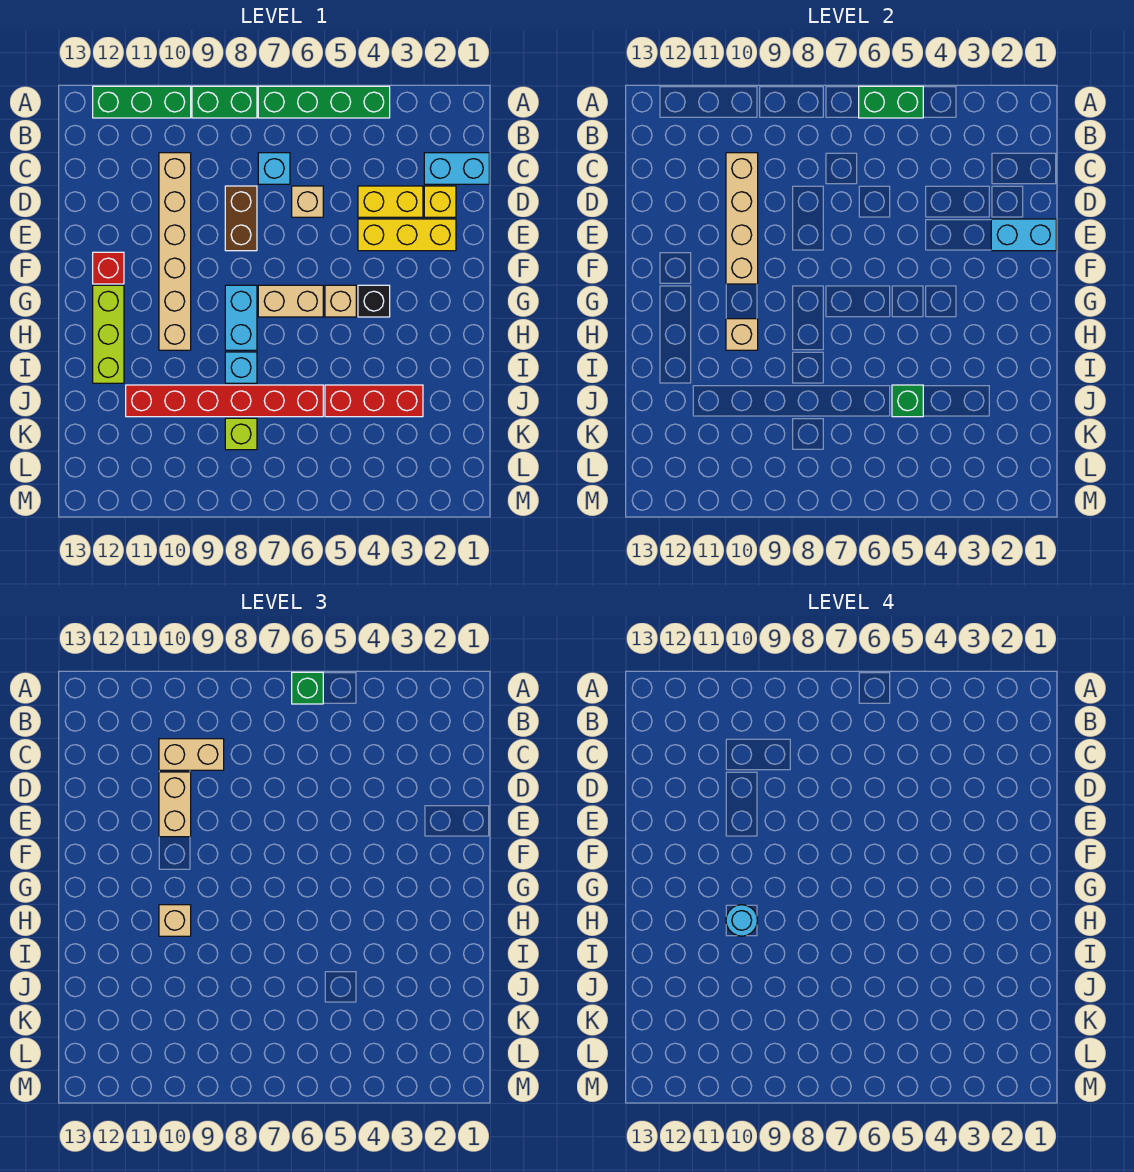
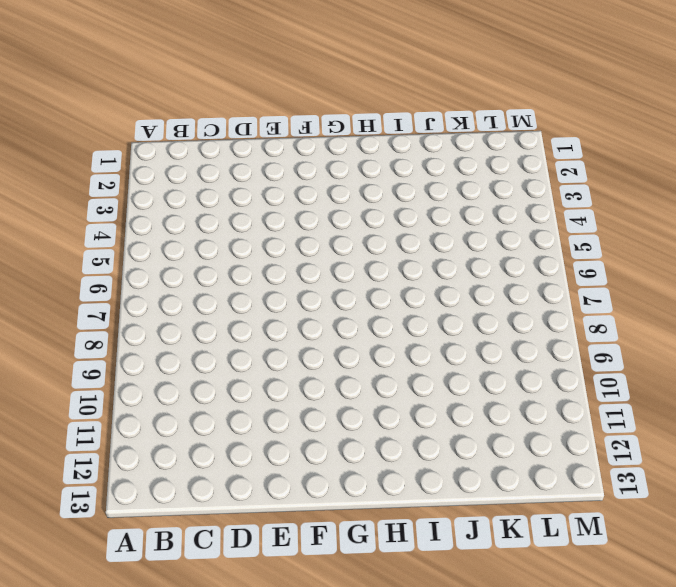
none -> green brick A4:A7 level 1
none -> green brick A8:A9 level 1
none -> green brick A10:A12 level 1
none -> cyan brick C1:C2 level 1

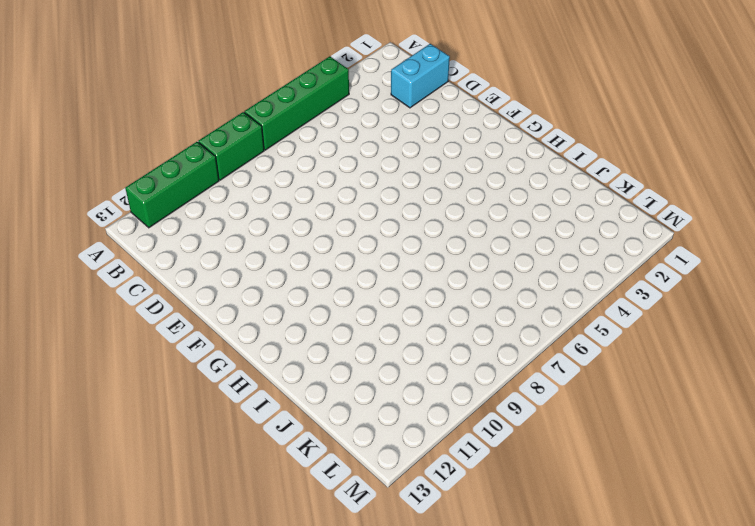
none -> cyan brick C7 level 1
none -> tan brick C10:H10 level 1
none -> yellow brick D2 level 1
none -> yellow brick D3:D4 level 1

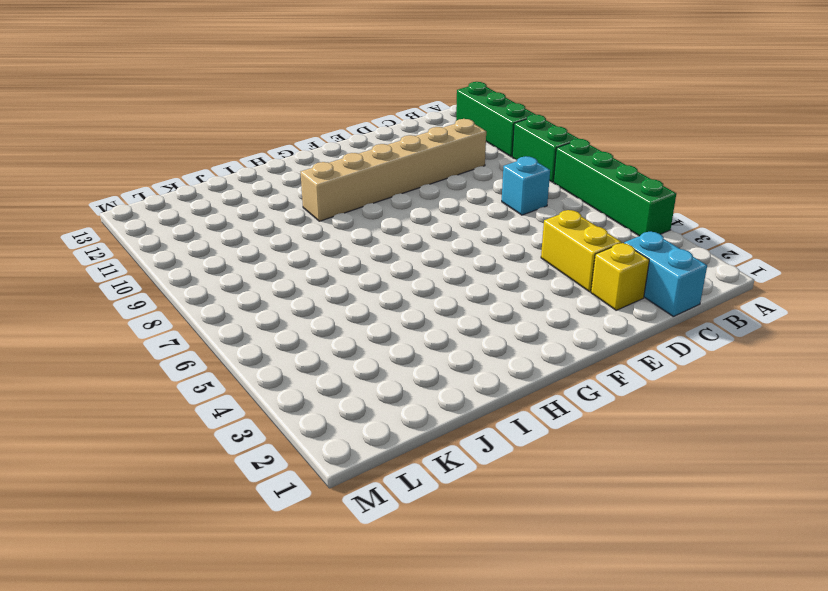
none -> tan brick D6 level 1
none -> brown brick D8:E8 level 1
none -> yellow brick E2:E4 level 1
none -> red brick F12 level 1

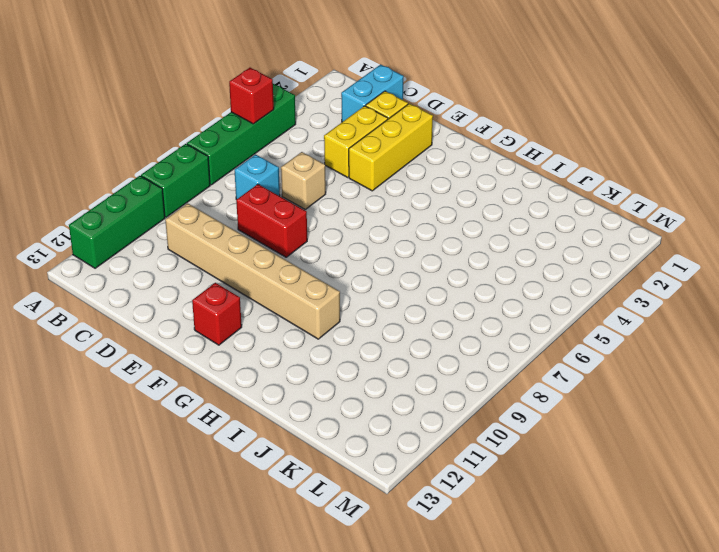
red brick A5 level 2 -> green brick A5:A6 level 2
red brick D8:E8 level 1 -> brown brick D8:E8 level 1
none -> black brick G4 level 1
none -> tan brick G5 level 1
none -> tan brick G6:G7 level 1
none -> cyan brick G8:H8 level 1

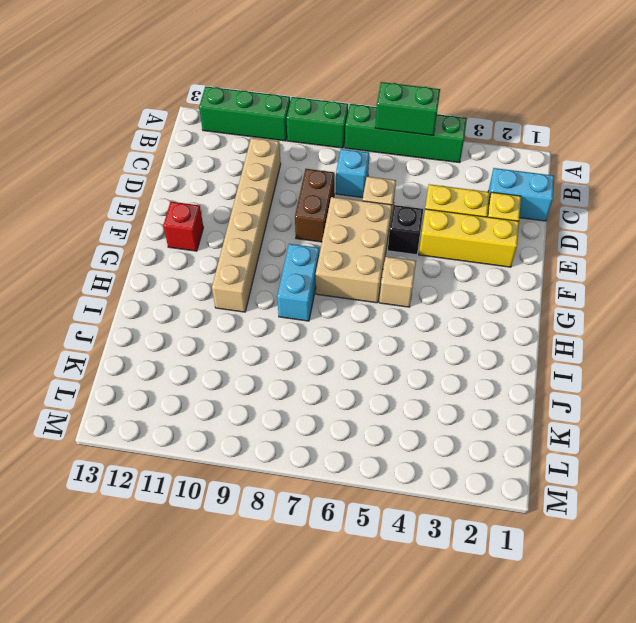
black brick E5 level 1 -> black brick G4 level 1
tan brick E6:G7 level 1 -> tan brick G6:G7 level 1
none -> lime brick G12:I12 level 1
none -> cyan brick I8 level 1
none -> red brick J3:J5 level 1
none -> red brick J6:J11 level 1

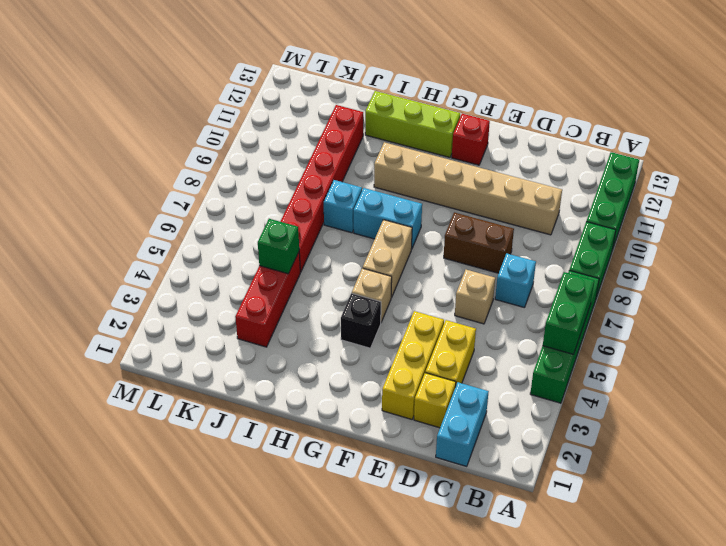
none -> lime brick K8 level 1
none -> tan brick C10:F10 level 2
none -> cyan brick E1:E2 level 2
none -> tan brick H10 level 2

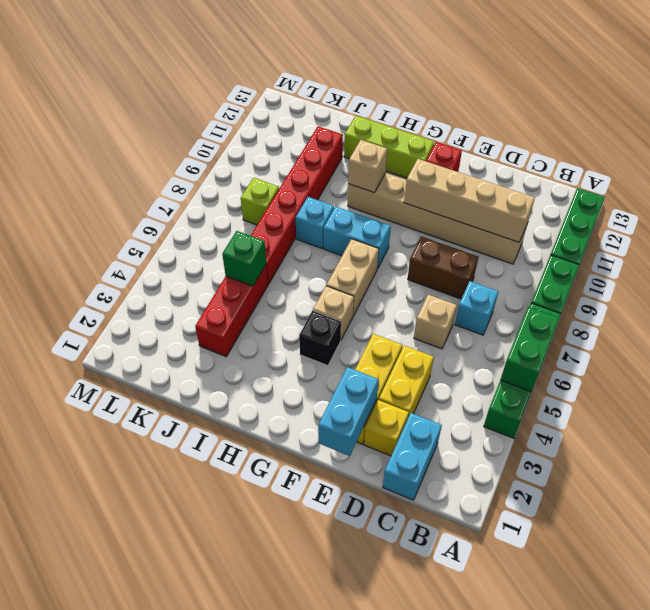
none -> green brick A6 level 3
none -> tan brick C9:C10 level 3
none -> tan brick D10:E10 level 3
none -> tan brick H10 level 3

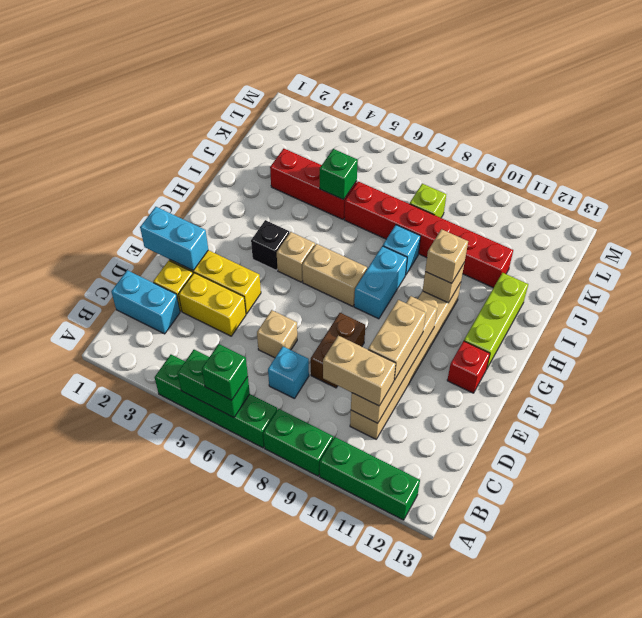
none -> cyan round brick H10 level 4

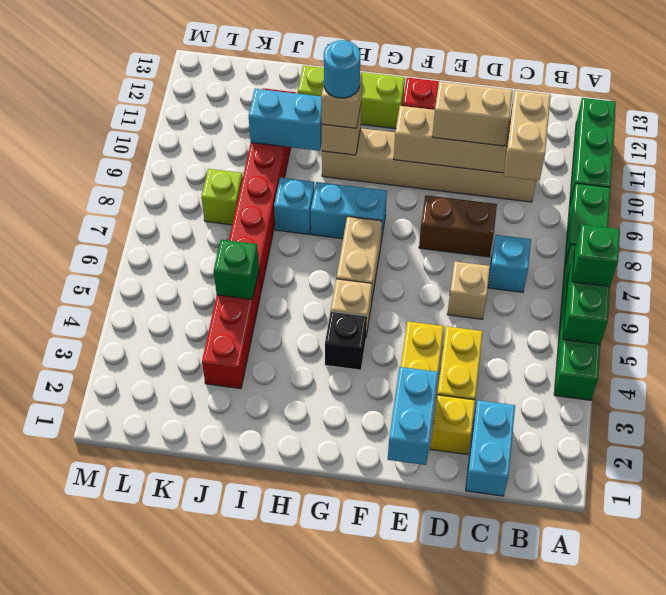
cyan brick I10:J10 level 2 -> none

